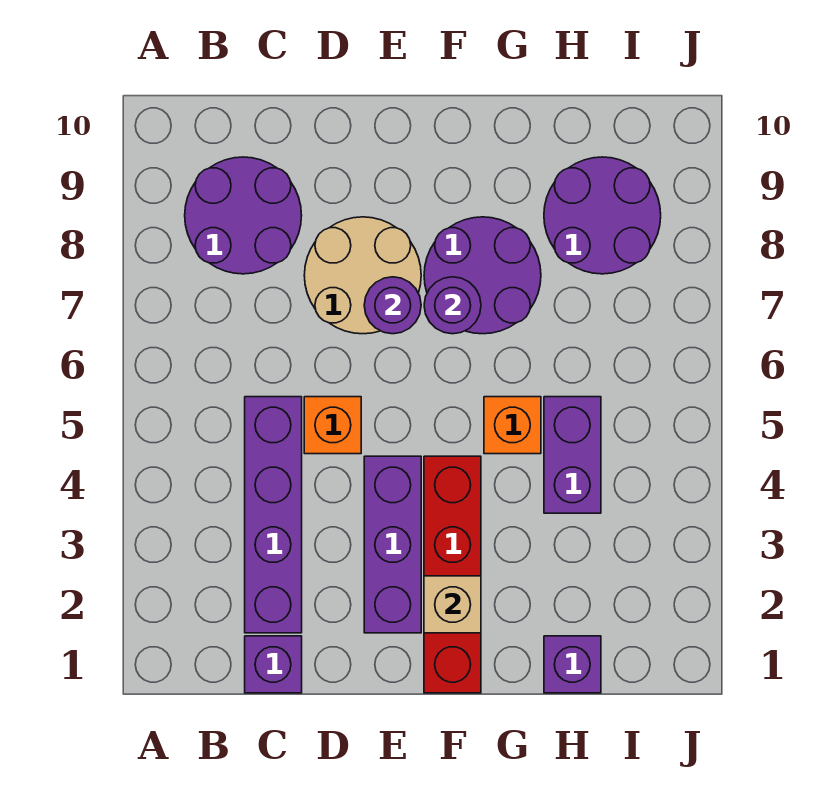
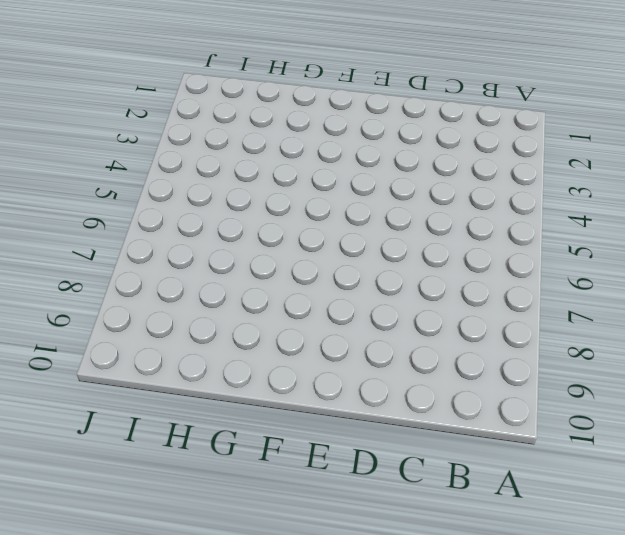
none -> purple round brick B8:C9 level 1
none -> purple brick C1 level 1
none -> purple brick C2:C5 level 1

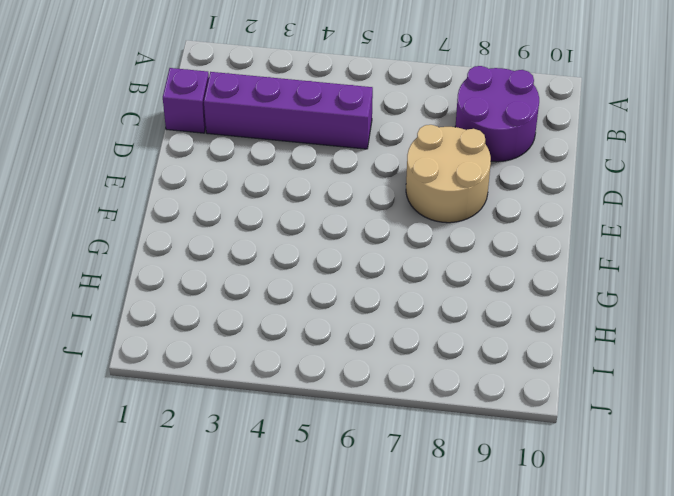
none -> orange brick D5 level 1
none -> purple brick E2:E4 level 1
none -> red brick F1:F4 level 1

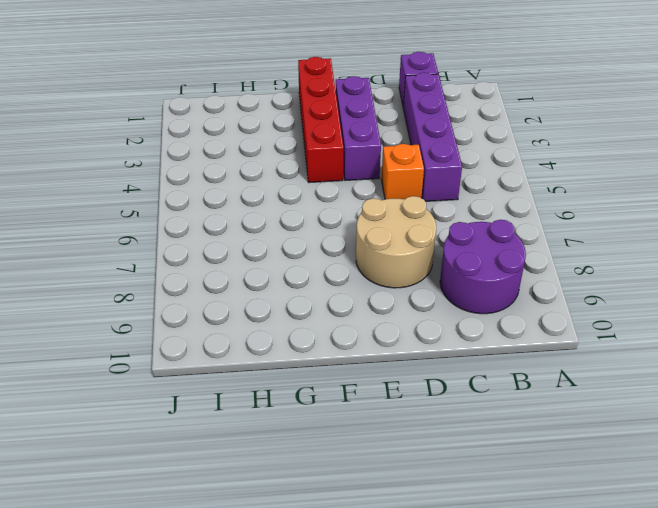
none -> purple round brick F7:G8 level 1
none -> orange brick G5 level 1
none -> purple brick H1 level 1

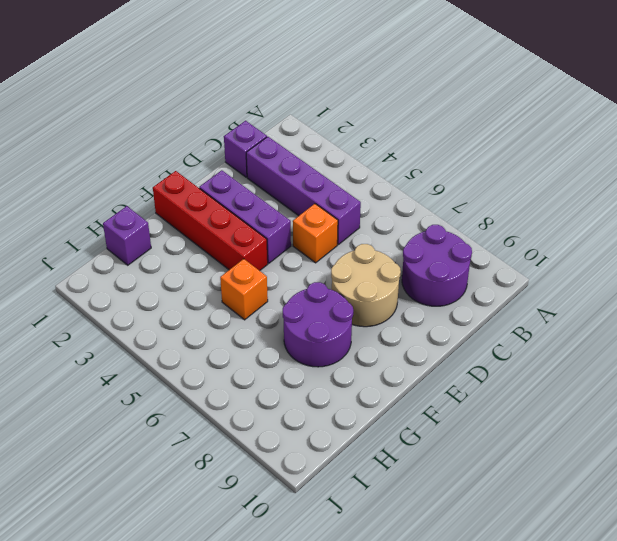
none -> purple brick H4:H5 level 1
none -> purple round brick H8:I9 level 1
none -> purple round brick E7 level 2

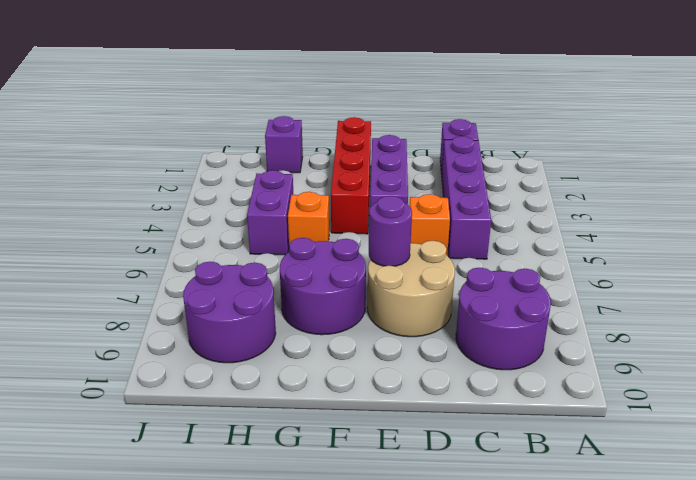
none -> tan brick F2 level 2
none -> purple round brick F7 level 2

